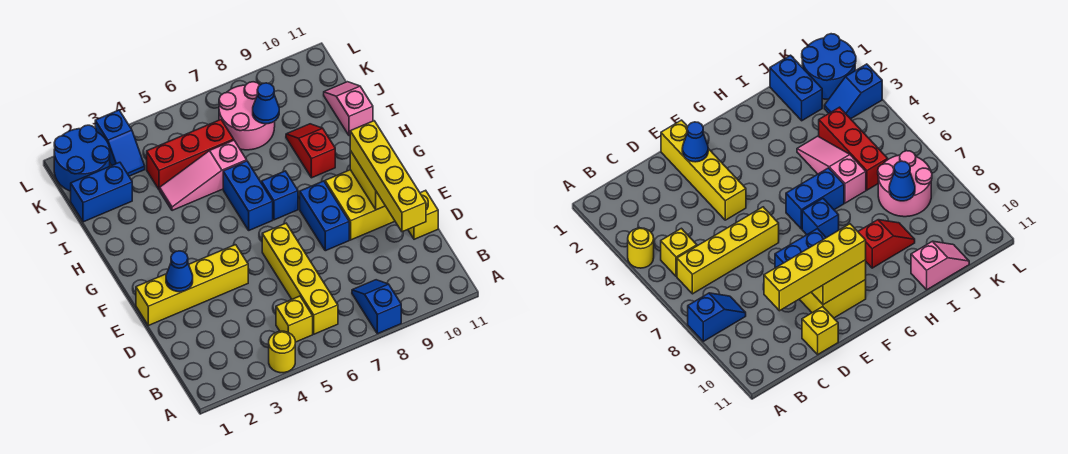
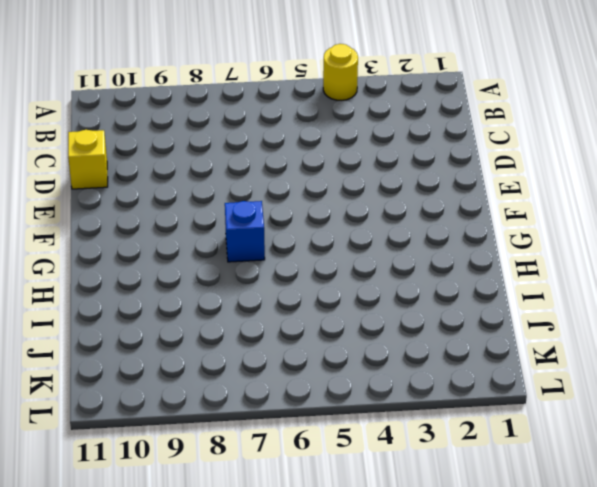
none -> blue slope A8:B8 level 1 top A
none -> yellow brick B5 level 1
none -> yellow brick B6:E6 level 1

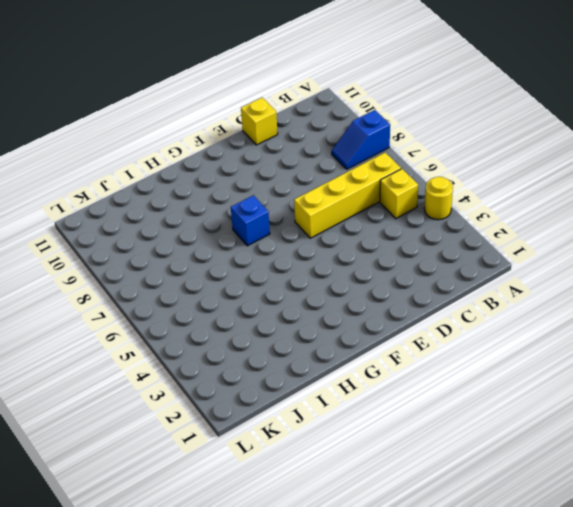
none -> yellow brick E1:E4 level 1
none -> blue brick E8:F8 level 1
none -> yellow brick E9:F10 level 1

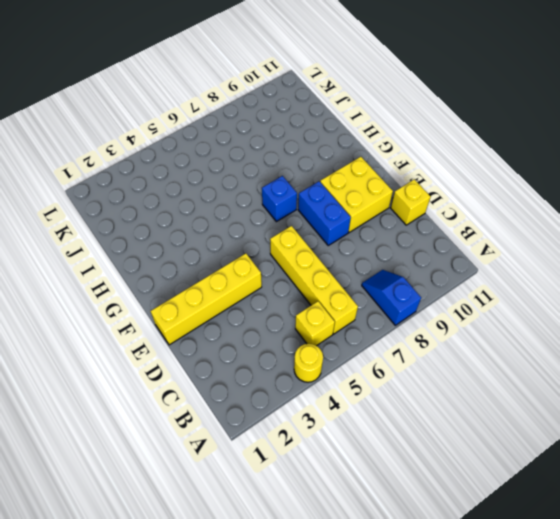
none -> blue brick G6:H6 level 1
none -> red slope H9:I9 level 1 top H
none -> pink slope I4:I6 level 1 top 6

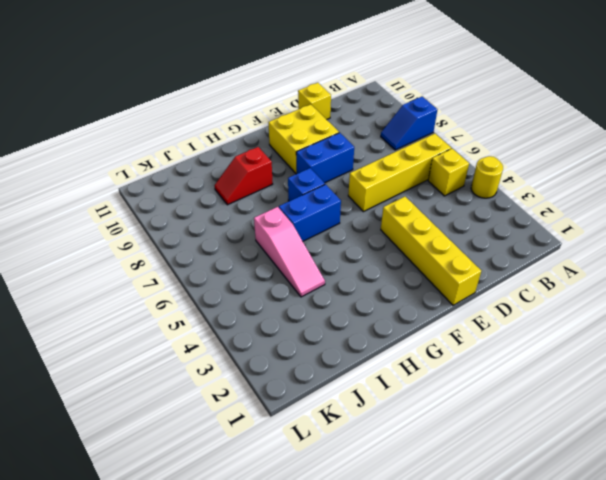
none -> pink slope I11:J11 level 1 top I
none -> blue brick J1:J2 level 1
none -> red brick J4:J6 level 1

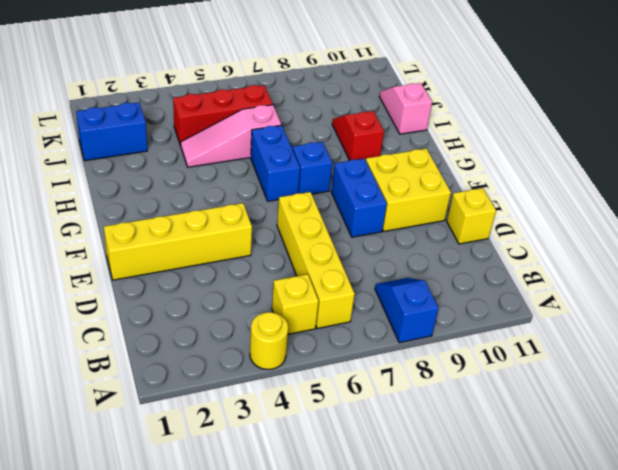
none -> pink round brick J7:K8 level 1
none -> blue round brick K1:L2 level 1
none -> blue slope K3:L3 level 1 top L

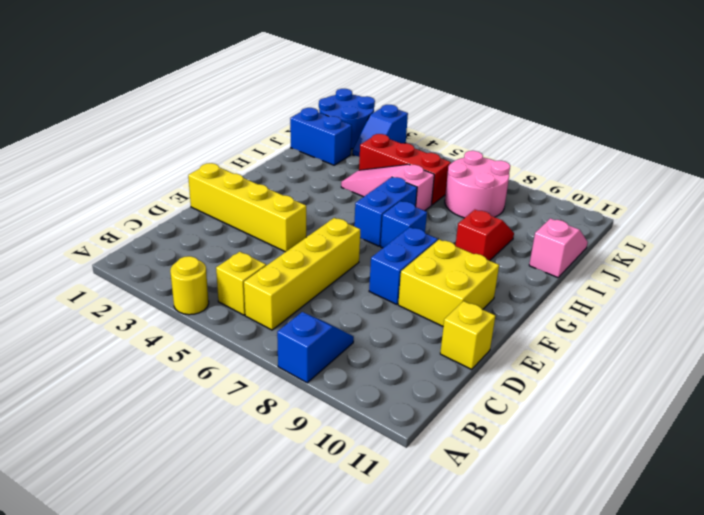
none -> blue cone E2 level 2
none -> yellow brick E10:F10 level 2
none -> blue cone J8 level 2

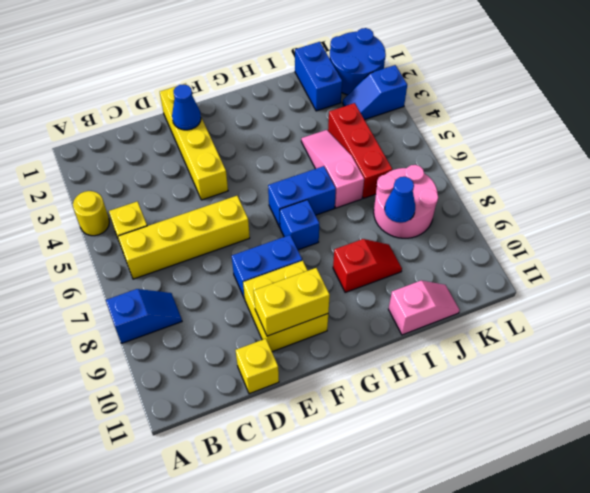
none -> yellow brick C10:F10 level 3

